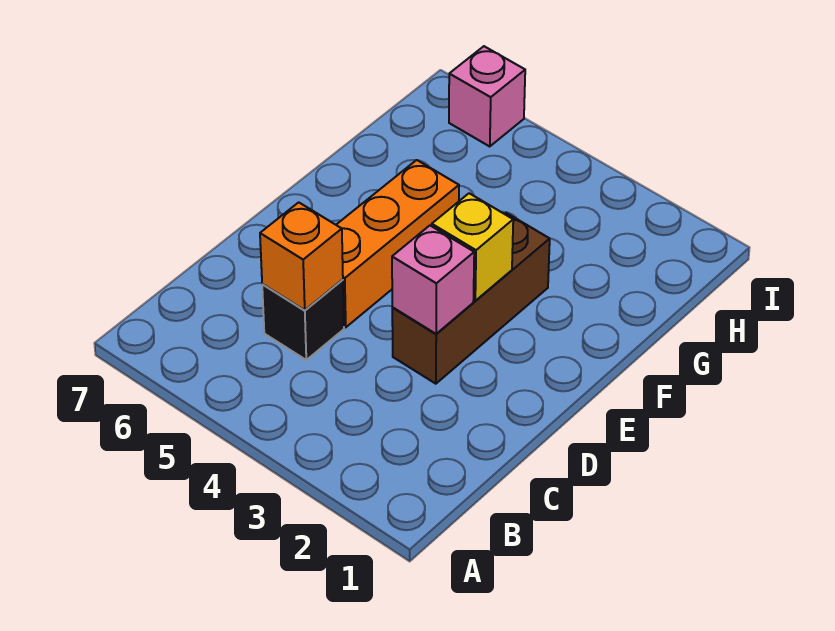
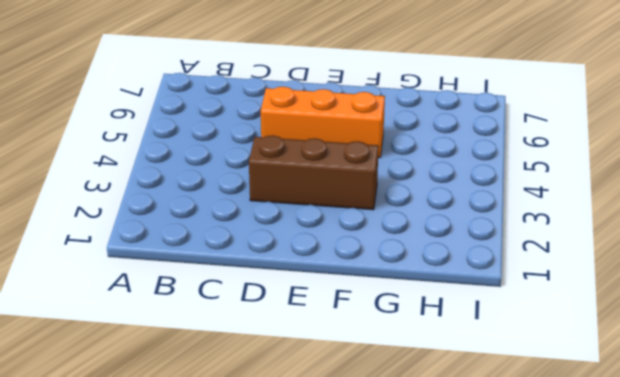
none -> black brick C5 level 1
none -> pink brick I6 level 1

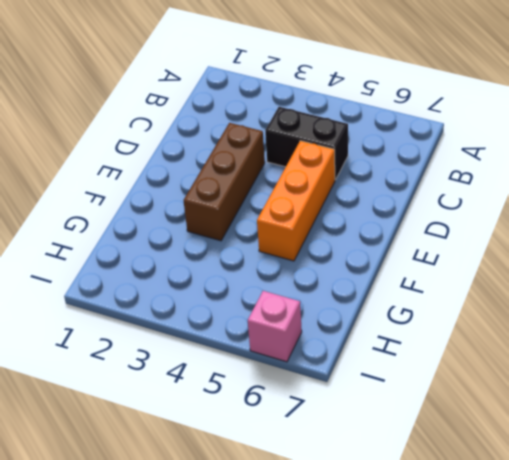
black brick C4:C5 level 1 -> black brick C5 level 1
none -> orange brick C5 level 2
none -> pink brick D3 level 2

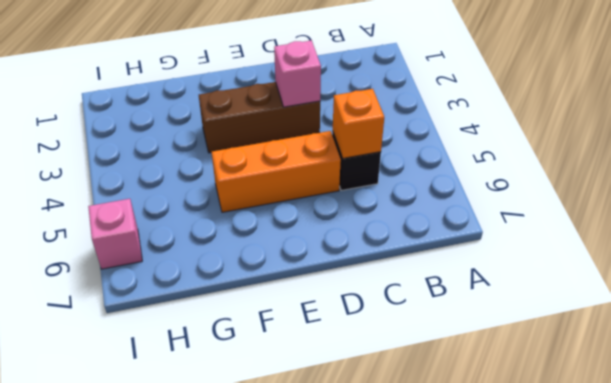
none -> yellow brick E3 level 2

